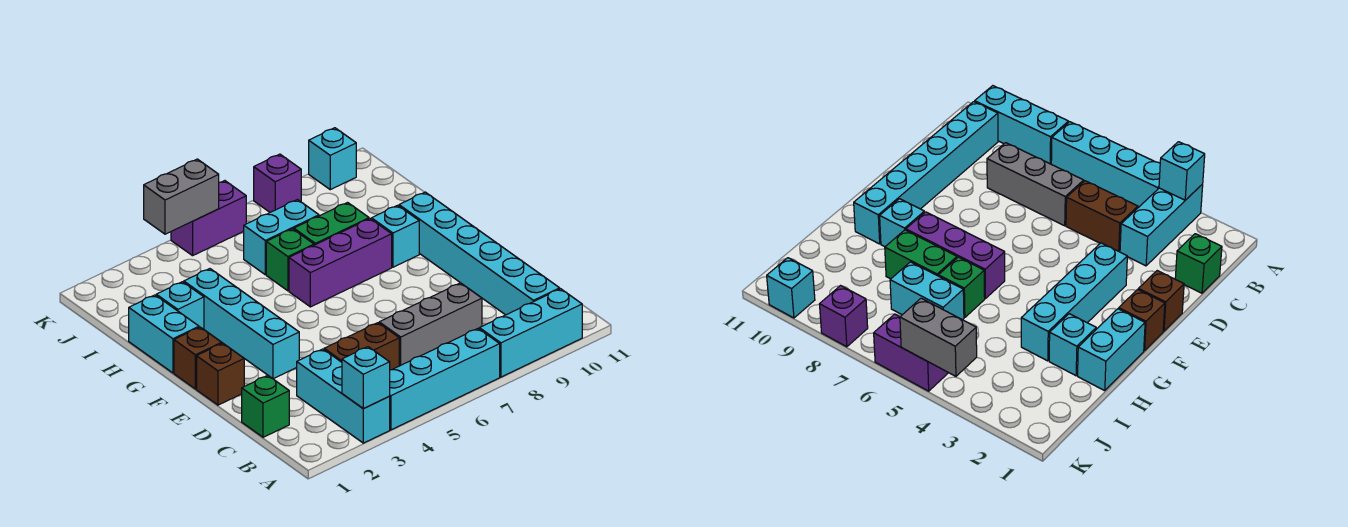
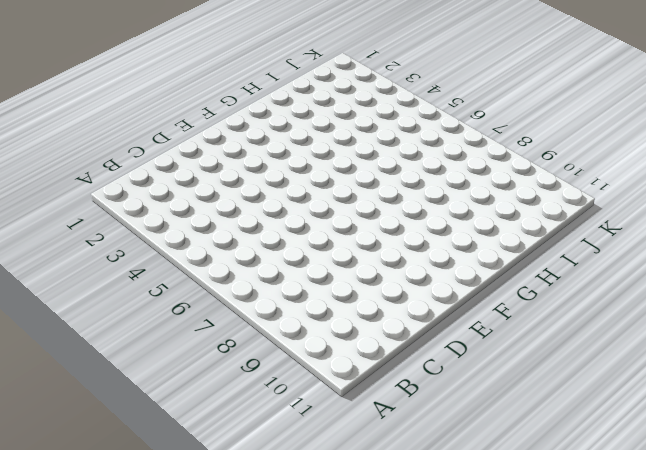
none -> cyan brick A3:C3 level 1
none -> cyan brick A4:A7 level 1
none -> cyan brick A8:A10 level 1

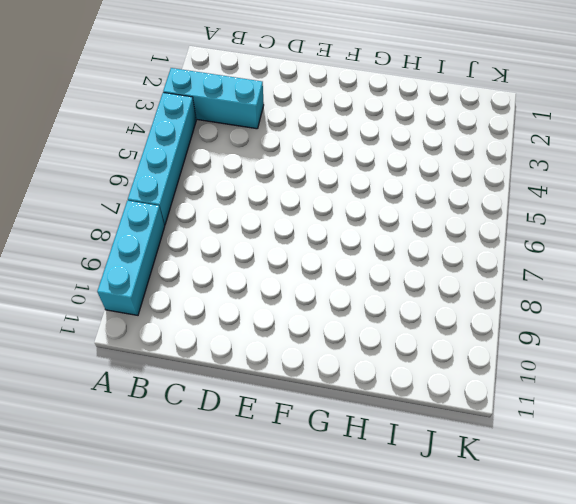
none -> cyan brick B10:G10 level 1
none -> green brick C1 level 1
none -> brown brick C4:C5 level 1

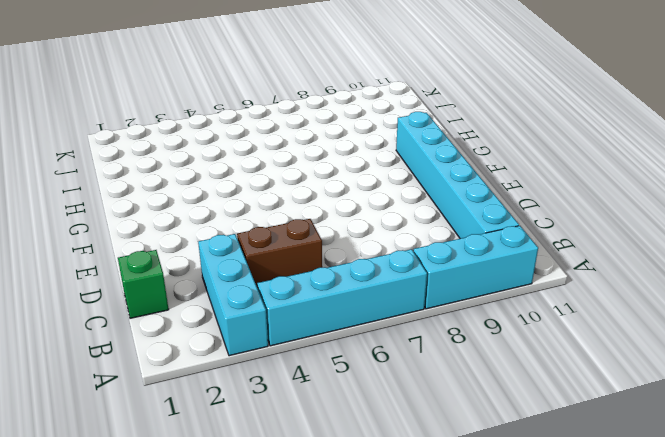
none -> grey brick C6:C8 level 1
none -> brown brick E1 level 1
none -> cyan brick E3:H3 level 1

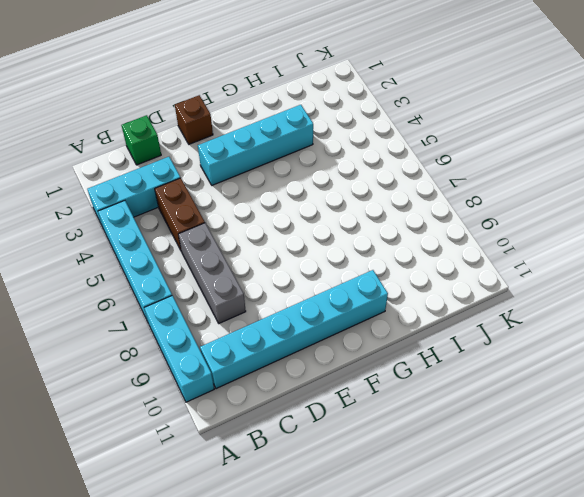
none -> brown brick F1 level 1
none -> cyan brick G1:H1 level 1
none -> purple brick G6:G8 level 1

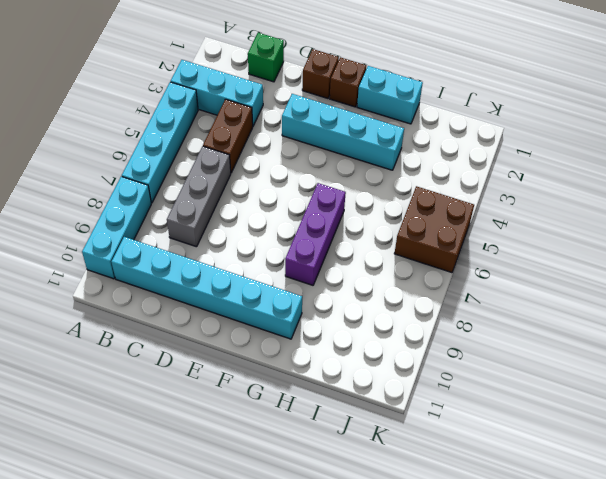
brown brick J5:K6 level 1 -> purple brick K5:K6 level 1
none -> cyan brick G9 level 1
none -> cyan brick H2 level 1
none -> green brick H6 level 1

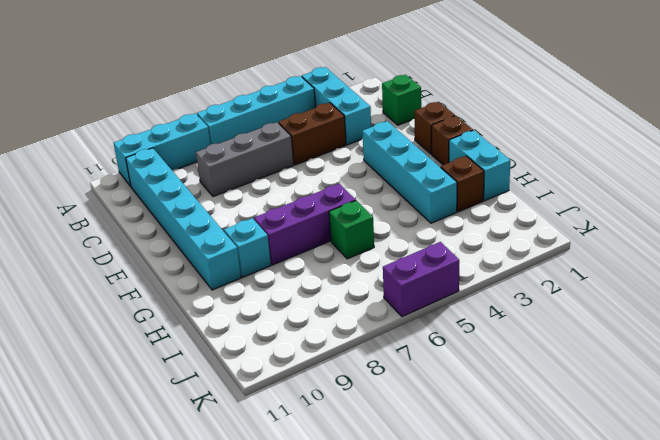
brown brick H2 level 1 -> cyan brick H2 level 1
none -> green brick H7:H8 level 1
none -> cyan brick I6:I7 level 1
none -> purple brick K8 level 1

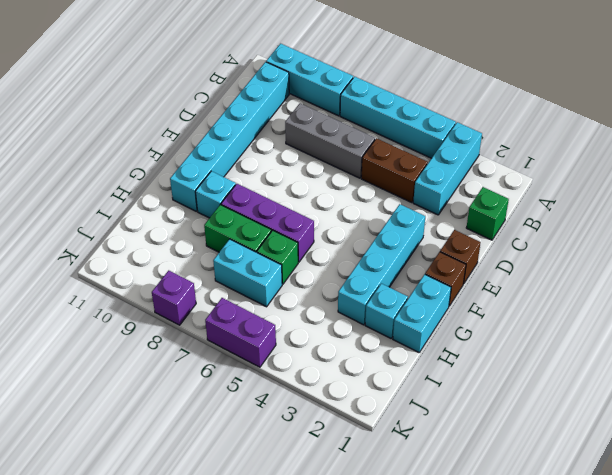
none -> cyan brick K10 level 1
none -> cyan brick A3 level 2
none -> grey brick K4:K5 level 2

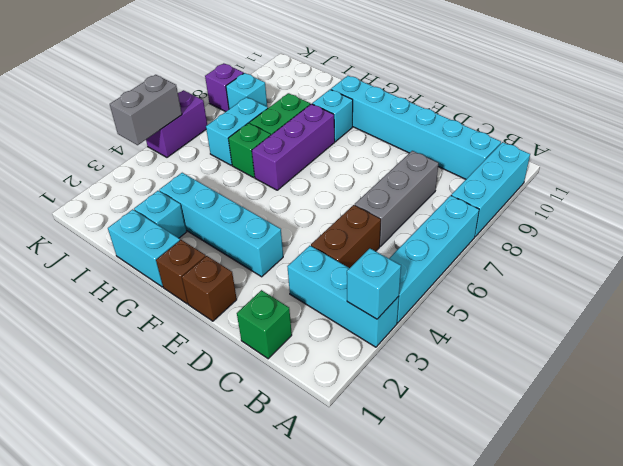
cyan brick J8 level 1 -> cyan brick K10 level 1

